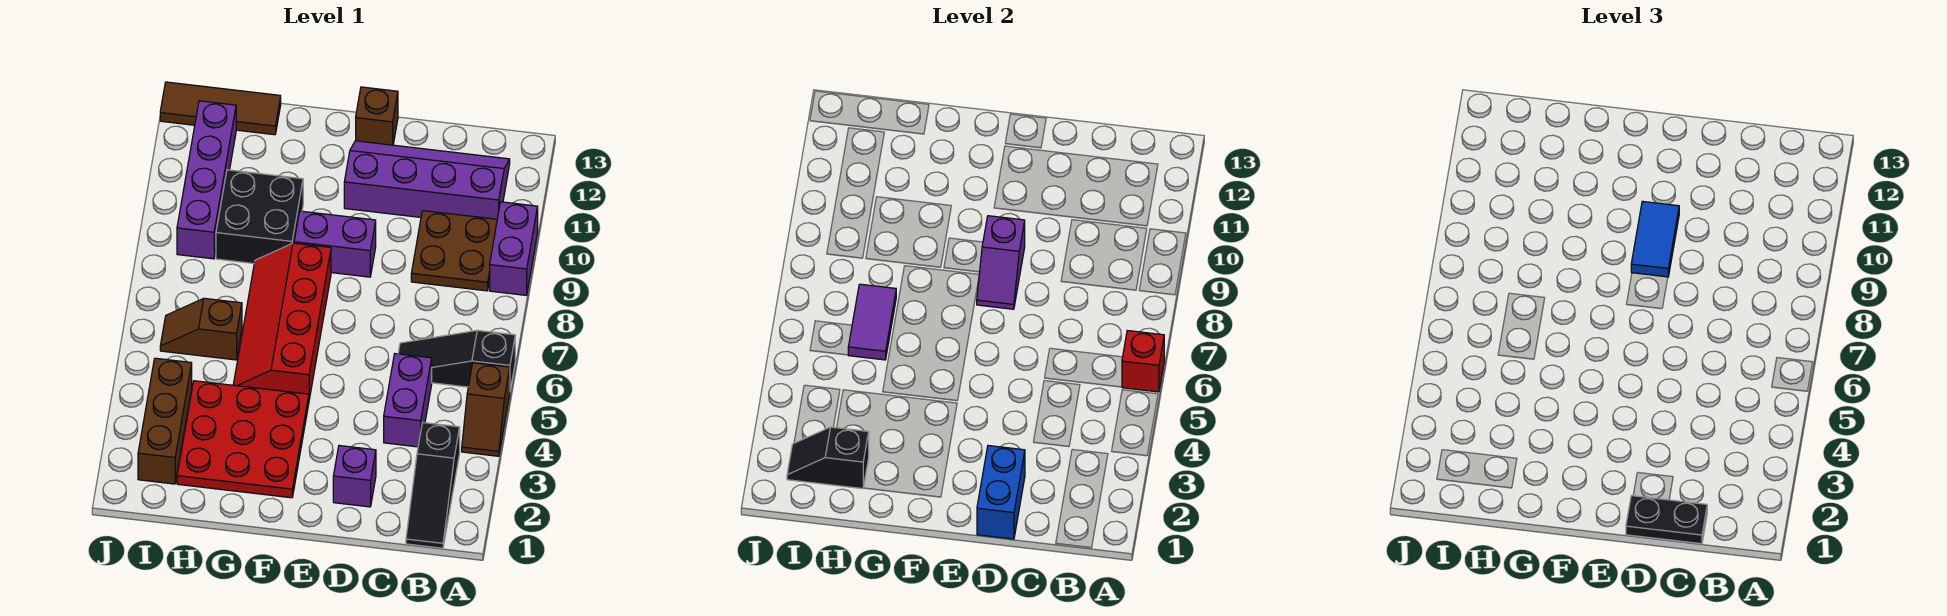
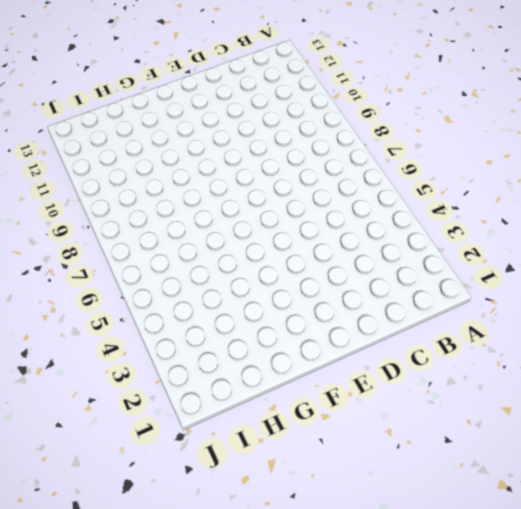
none -> brown slope A4:A5 level 1 top 5
none -> black slope A6:C6 level 1 top A
none -> purple brick A9:A10 level 1

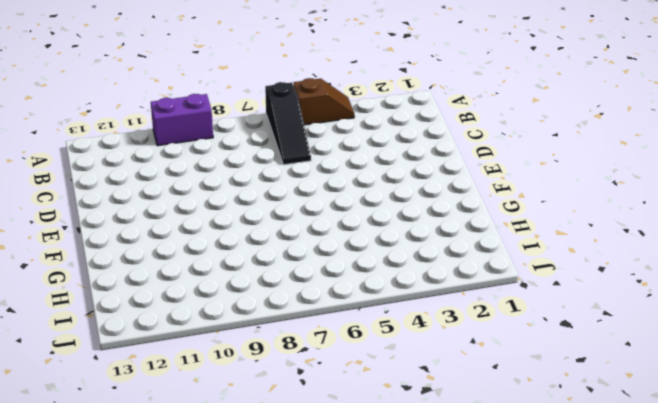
none -> black slope B1:B3 level 1 top 3
none -> brown plate B9:C10 level 1
none -> purple slope B11:E12 level 1 top 11

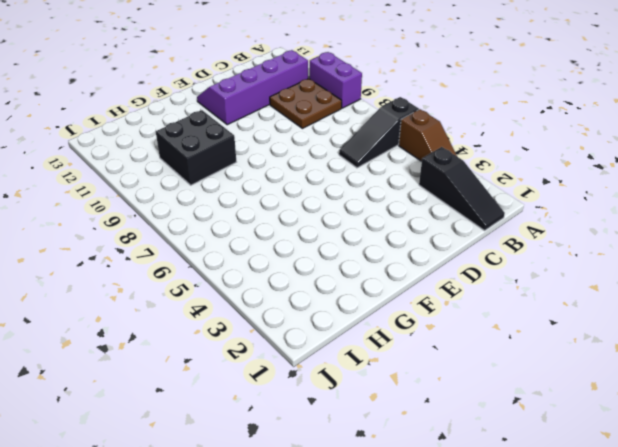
none -> purple brick C4:C5 level 1
none -> purple brick D2 level 1
none -> purple brick E9:F9 level 1

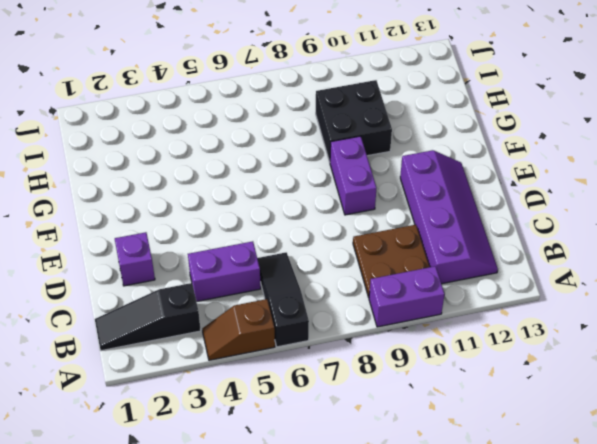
none -> brown brick E13 level 1
none -> red plate F2:H4 level 1
none -> red slope F5:G8 level 1 top F

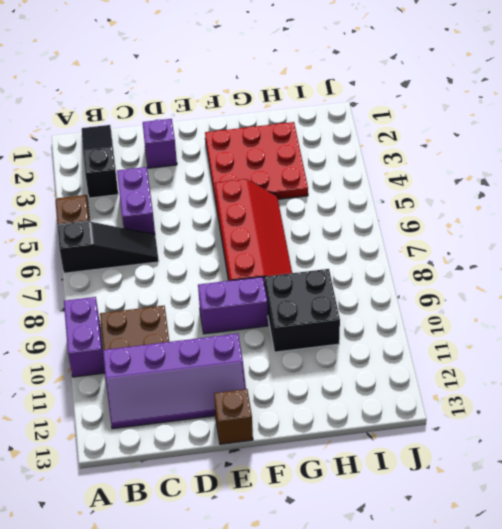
none -> brown slope H6:I6 level 1 top H
none -> brown tile H13:J13 level 1
none -> brown brick I2:I4 level 1

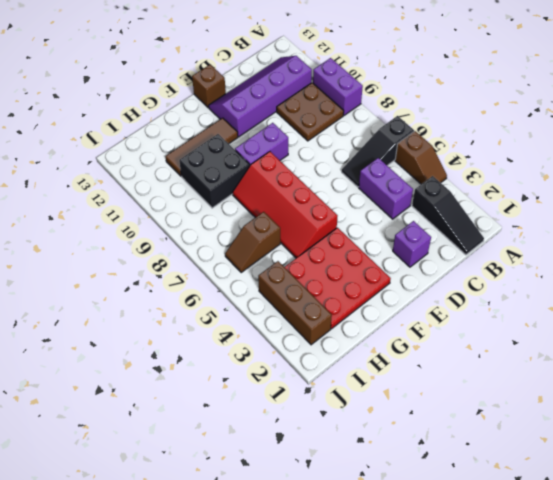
brown tile F11:H11 level 1 -> brown tile H13:J13 level 1
none -> purple brick I9:I12 level 1
none -> red brick A6 level 2
none -> blue brick D1:D2 level 2

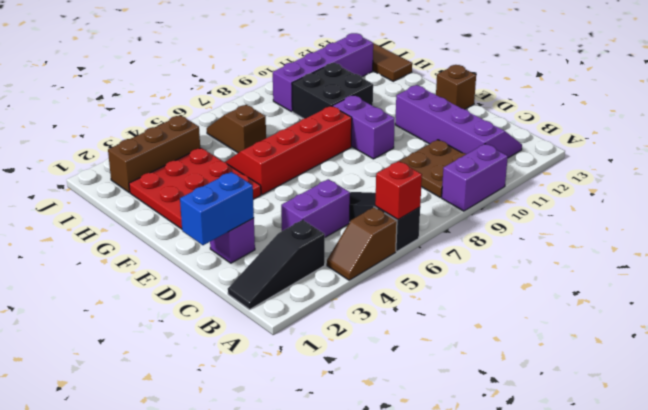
none -> purple slope E8:E9 level 2 top 9
none -> black slope H2:I2 level 2 top H
none -> purple tile H6:H7 level 2

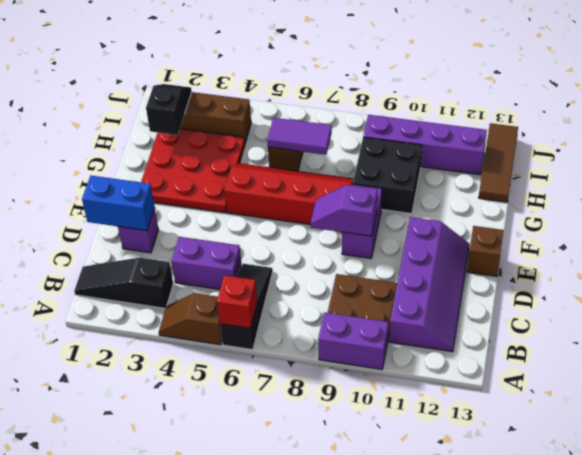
none -> black plate C1:D1 level 3
none -> blue tile E9:E10 level 3

